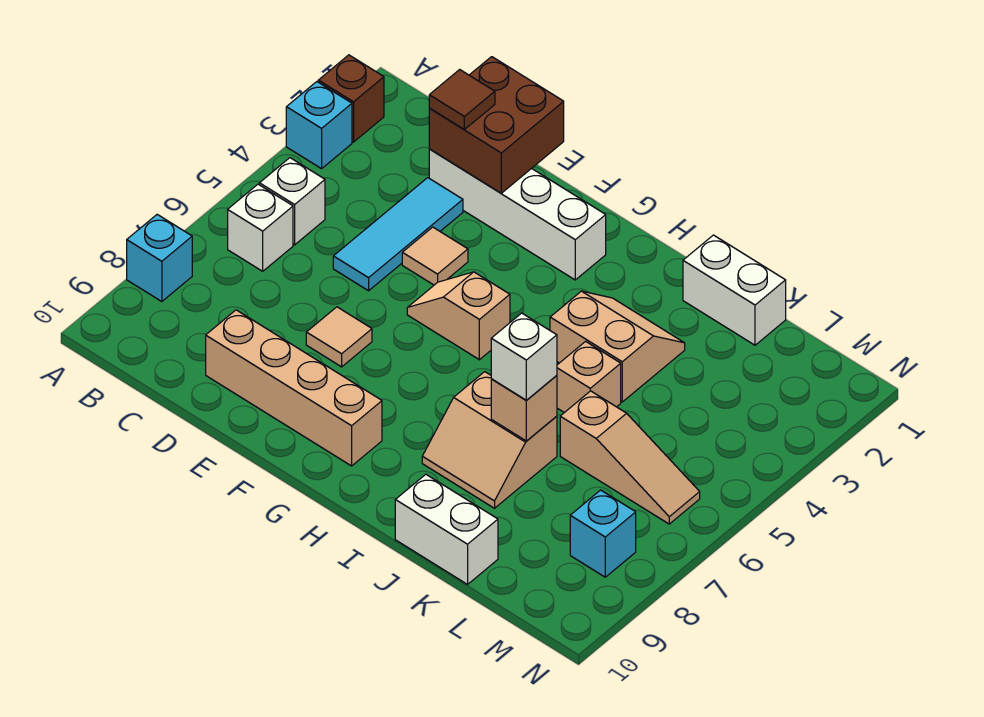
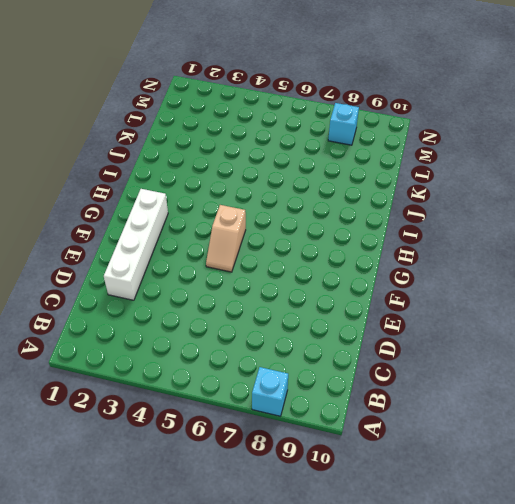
none -> brown brick A2 level 1
none -> cyan brick A3 level 1
none -> white brick B5 level 1

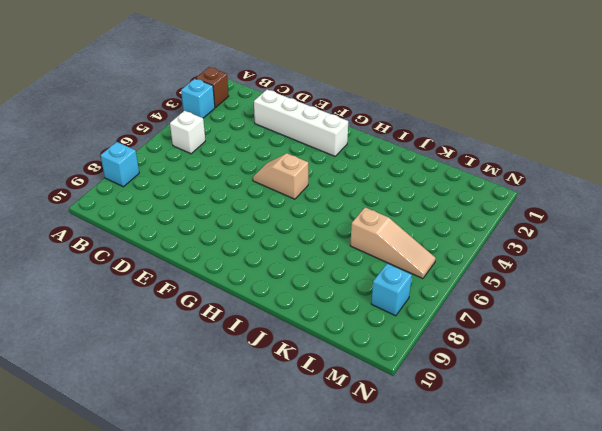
none -> white brick B6 level 1
none -> cyan tile D3:D5 level 1
none -> tan brick D9:G9 level 1

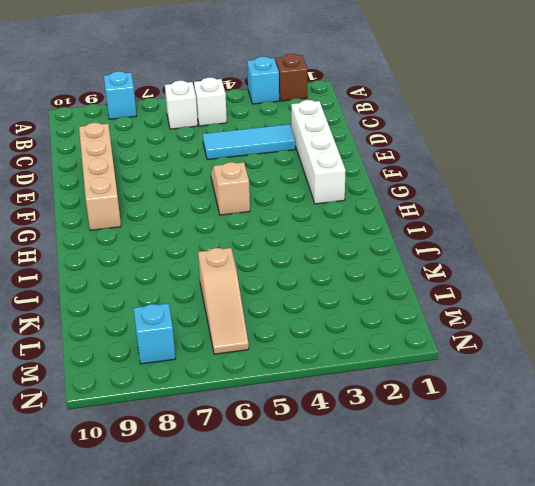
none -> tan tile E4 level 1
none -> tan tile E7 level 1
none -> tan slope I3:J4 level 1 top 4

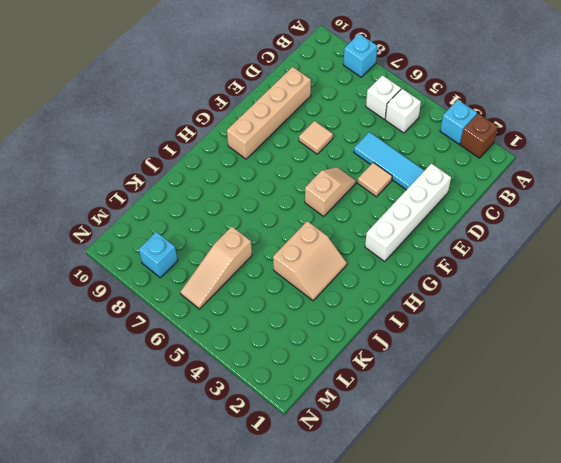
none -> tan slope I7:J8 level 1 top 7
none -> white brick J1:K1 level 1
none -> tan brick J5 level 1

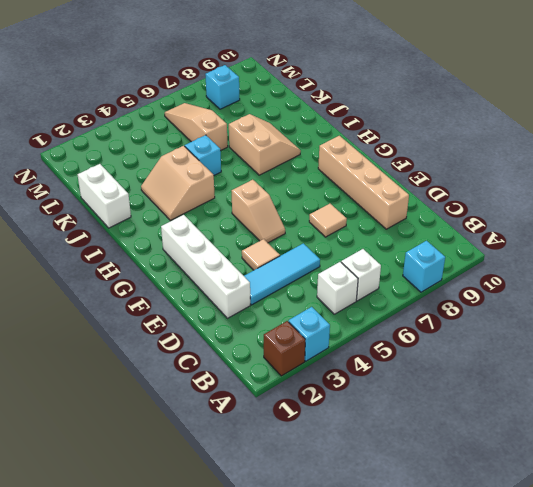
cyan brick J5 level 1 -> tan brick J5 level 1
none -> white brick J10:K10 level 1
none -> brown brick D1:E2 level 2
none -> tan brick J7 level 2

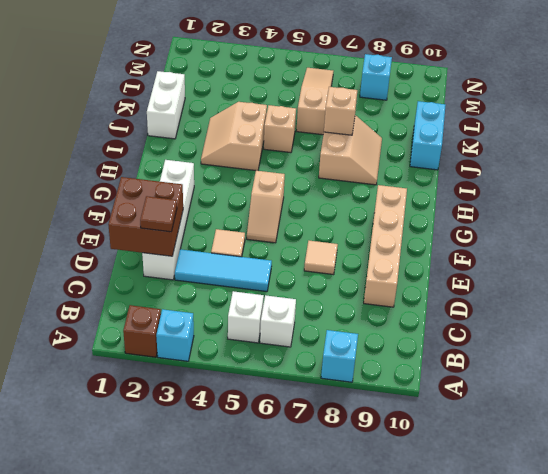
cyan brick J10:K10 level 1 -> white brick J10:K10 level 1
none -> white brick J7 level 3

